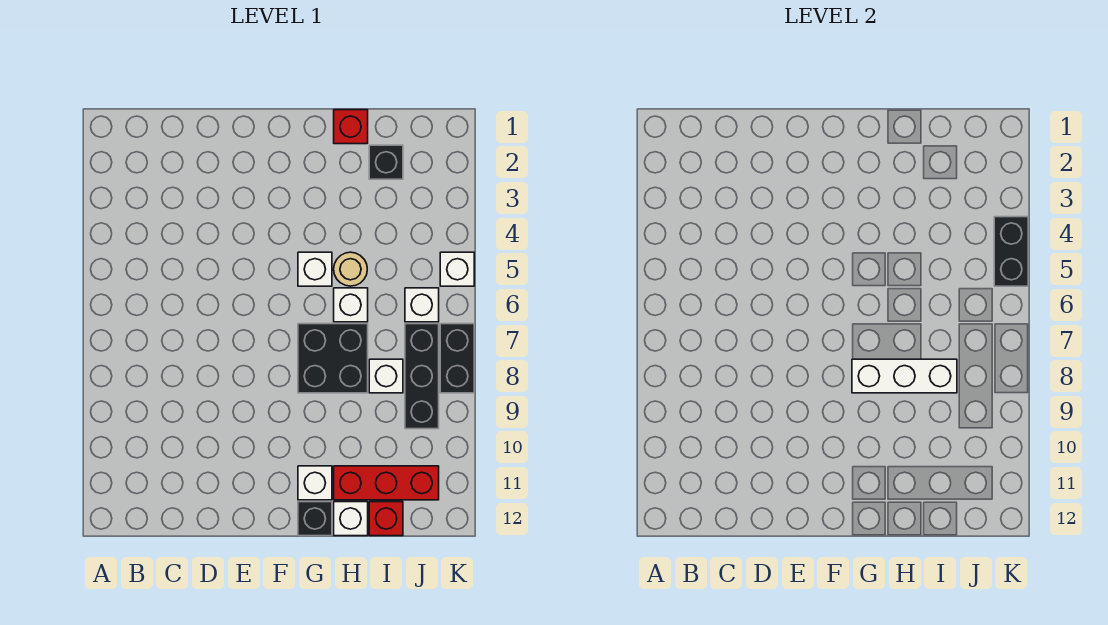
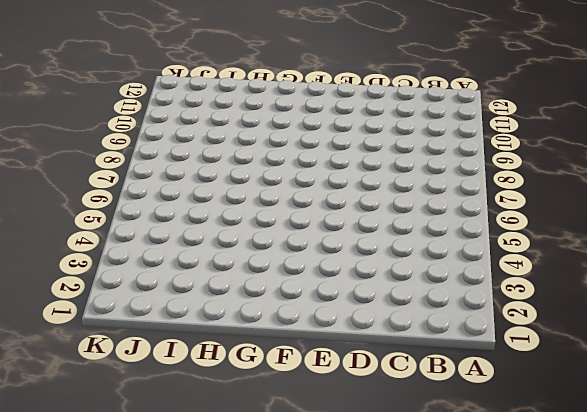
none -> white brick G5 level 1
none -> black brick G7:H8 level 1
none -> white brick G11 level 1

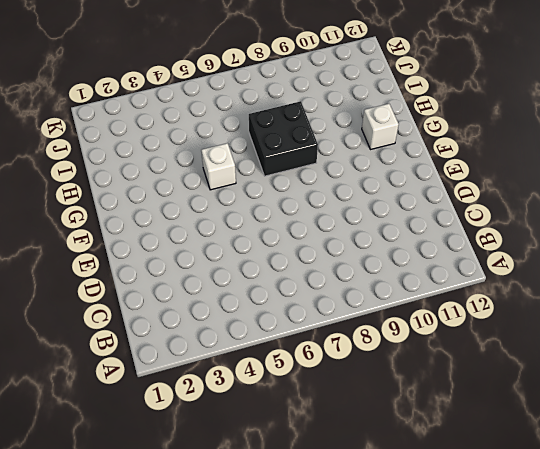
none -> black brick G12 level 1
none -> red brick H1 level 1
none -> tan round brick H5 level 1

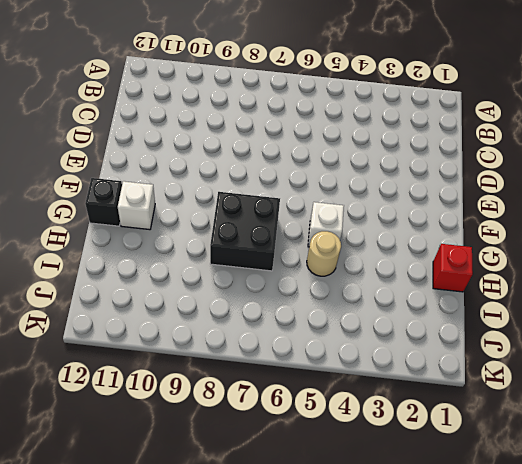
none -> white brick H6 level 1
none -> red brick H11:J11 level 1
none -> white brick H12 level 1

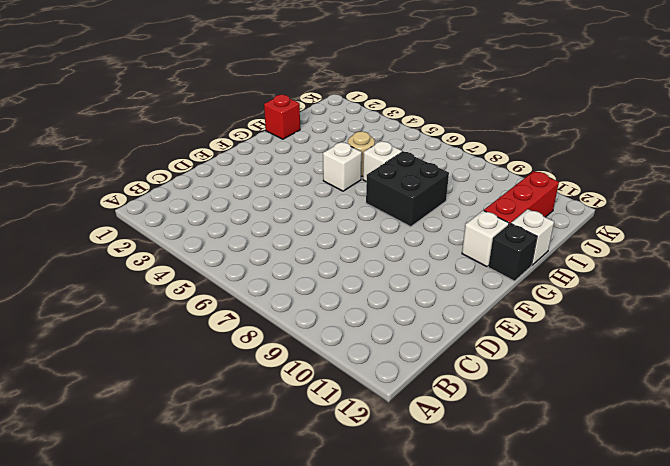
none -> black brick I2 level 1
none -> white brick I8 level 1
none -> red brick I12 level 1

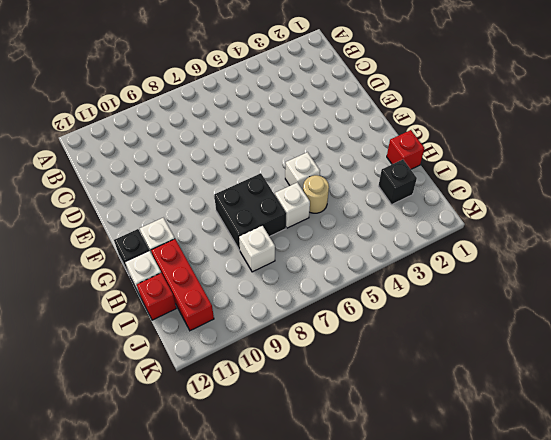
none -> white brick J6 level 1
none -> black brick J7:J9 level 1
none -> white brick K5 level 1

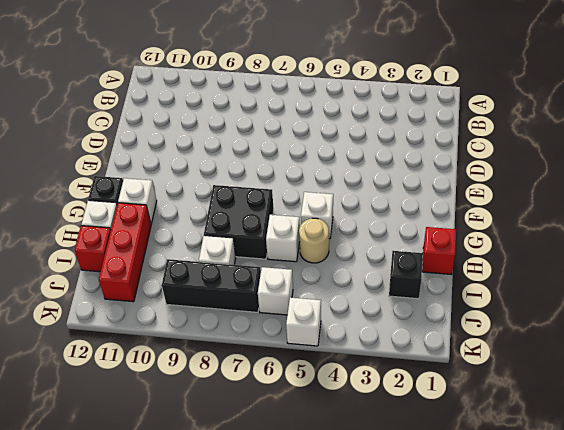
none -> black brick K7:K8 level 1
none -> white brick G8:I8 level 2
none -> black brick K4:K5 level 2

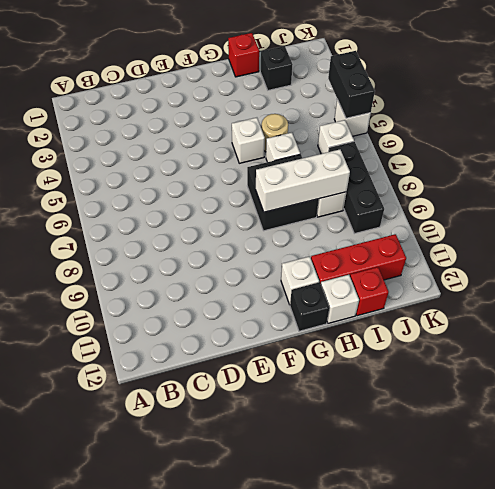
none -> black brick K7:K8 level 1

